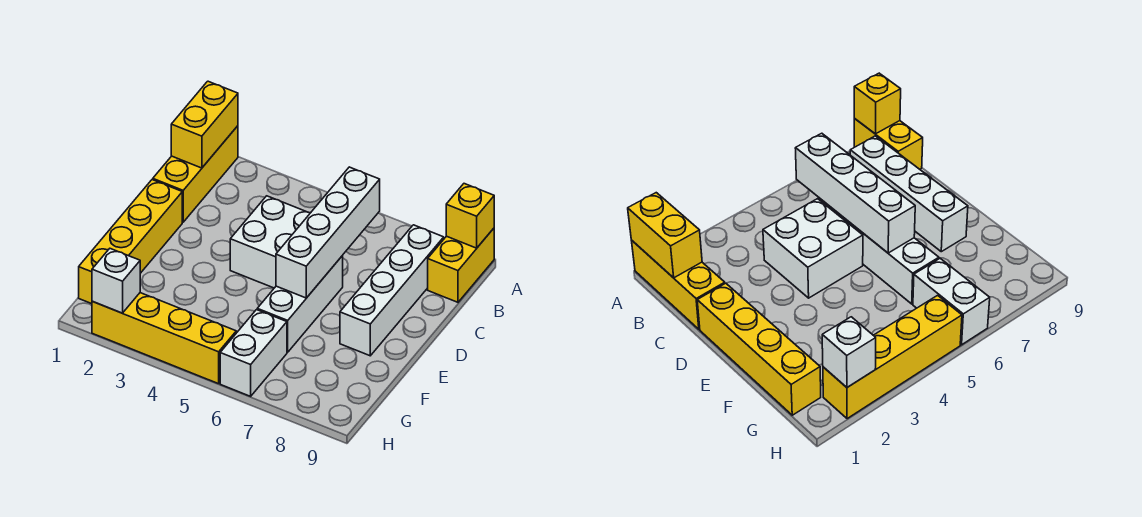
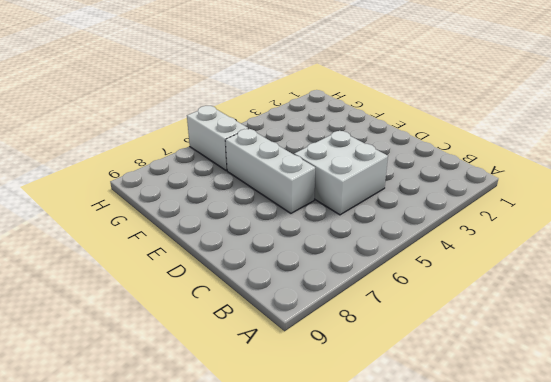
none -> yellow brick A1:C1 level 1
none -> yellow brick A9:B9 level 1
none -> white brick B8:E8 level 1

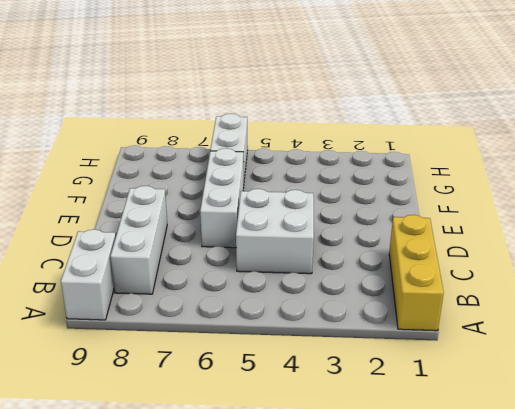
white brick A9:B9 level 1 -> yellow brick A9:B9 level 1
white brick B8:D8 level 1 -> white brick B8:E8 level 1
none -> yellow brick D1:G1 level 1
none -> yellow brick H2:H5 level 1
none -> yellow brick A1:B1 level 2

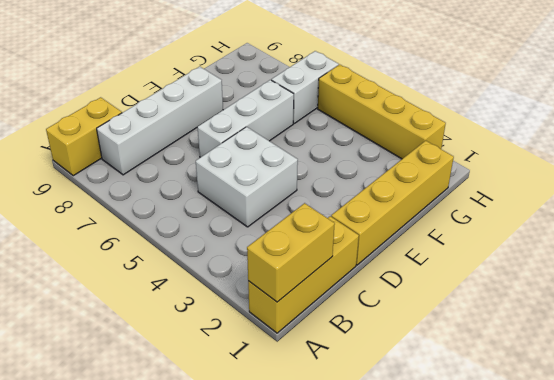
none -> yellow brick A9 level 2
none -> white brick B6:E6 level 2
none -> white brick H2 level 2

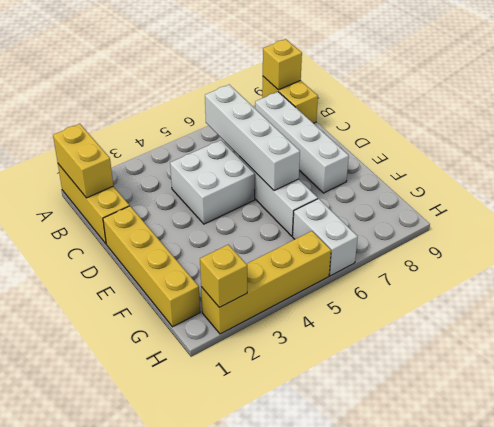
yellow brick H2 level 2 -> white brick H2 level 2

